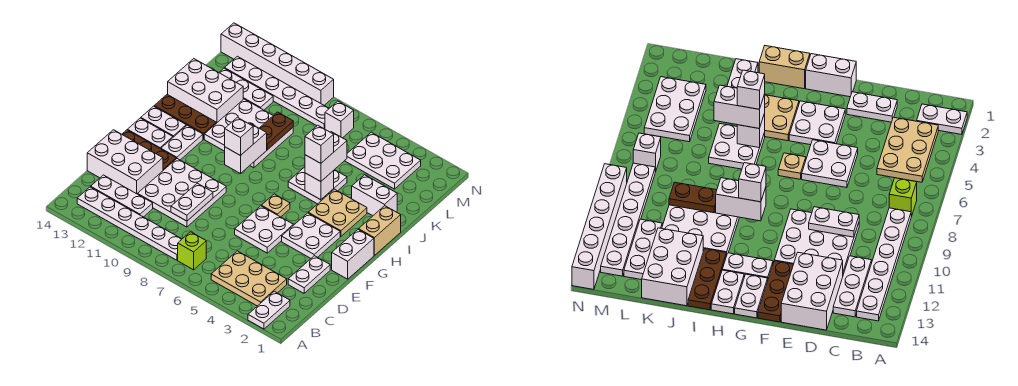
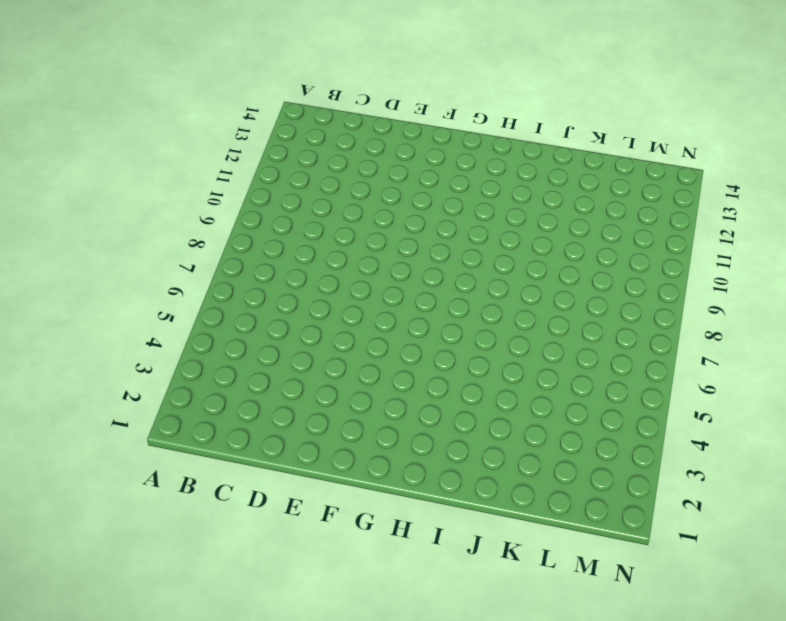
none -> white plate A2:B2 level 1
none -> tan plate B3:C5 level 1
none -> lime brick B7 level 1
none -> white plate B8:B13 level 1

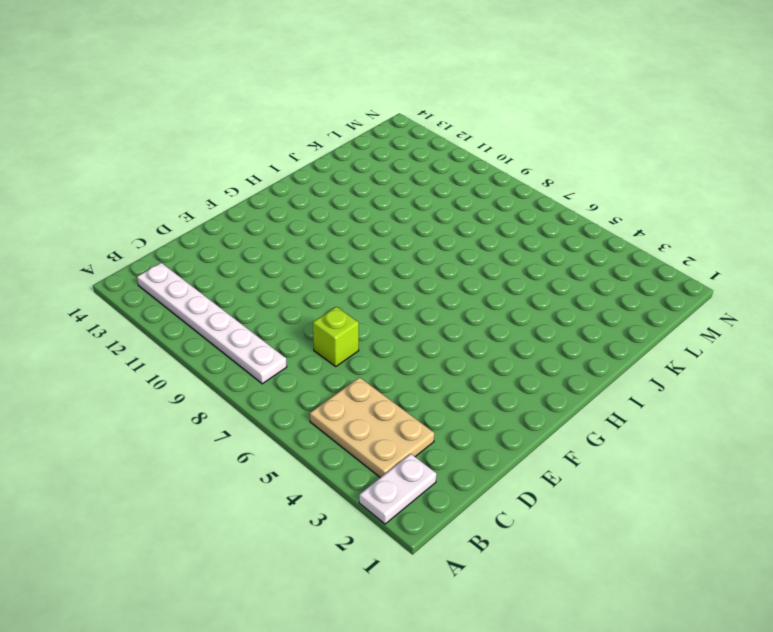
lime brick D7 level 1 -> lime brick B7 level 1
none -> white plate C11:C13 level 1
none -> white plate D2:E2 level 1
none -> white plate D9:F11 level 1
none -> white brick D12:E14 level 1

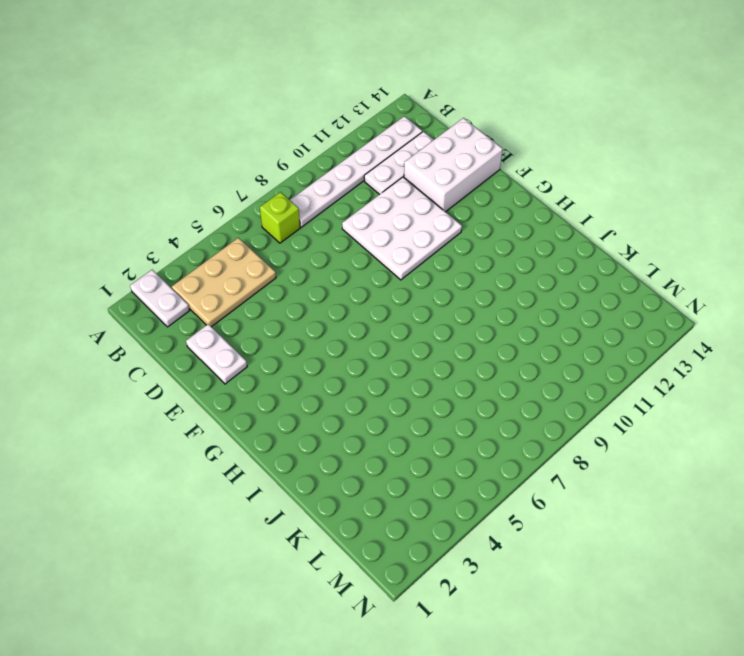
none -> white plate E5:F6 level 1
none -> white brick F1:G1 level 1
none -> white plate F3:G4 level 1
none -> brown plate F12:F14 level 1

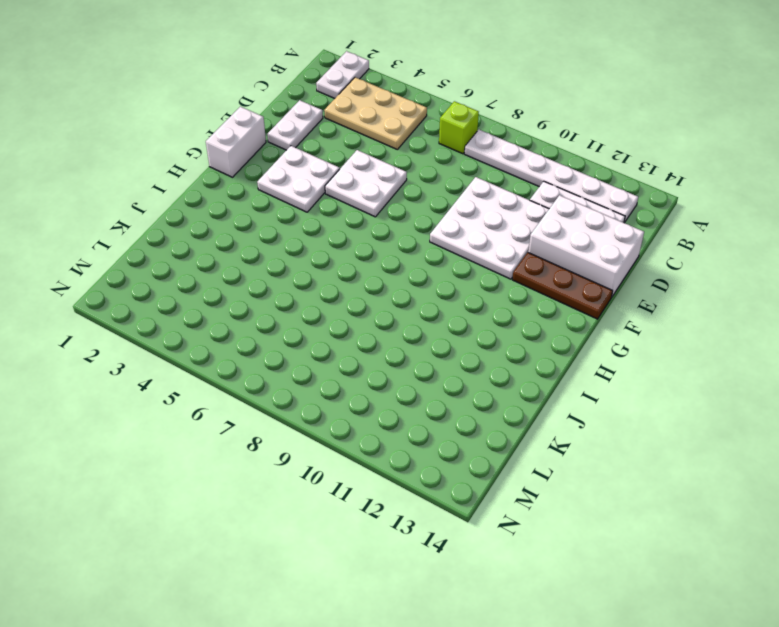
none -> tan plate G6 level 1
none -> white plate G12:H12 level 1
none -> white plate G13:G14 level 1
none -> tan brick H1:I1 level 1

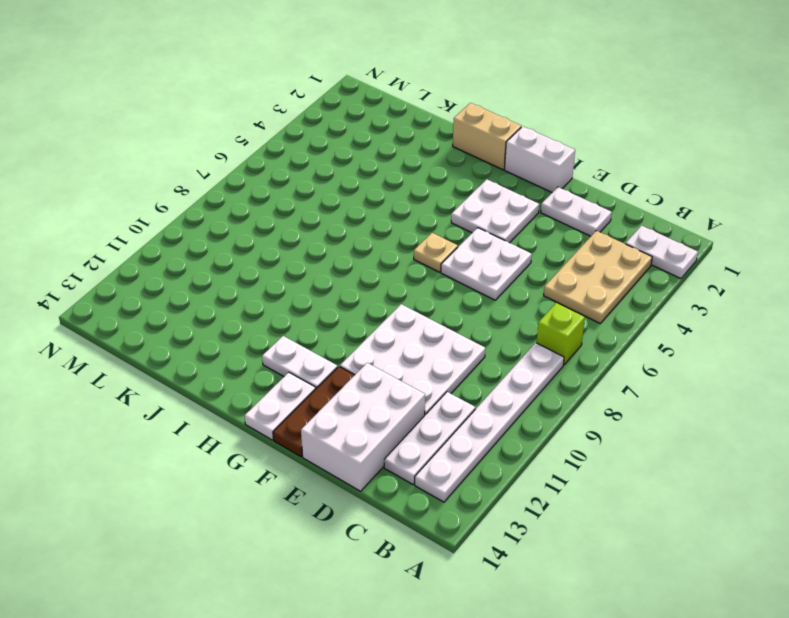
none -> tan plate H3:I4 level 1
none -> white plate H13:H14 level 1
none -> white plate I5:J6 level 1
none -> white plate I9:K11 level 1

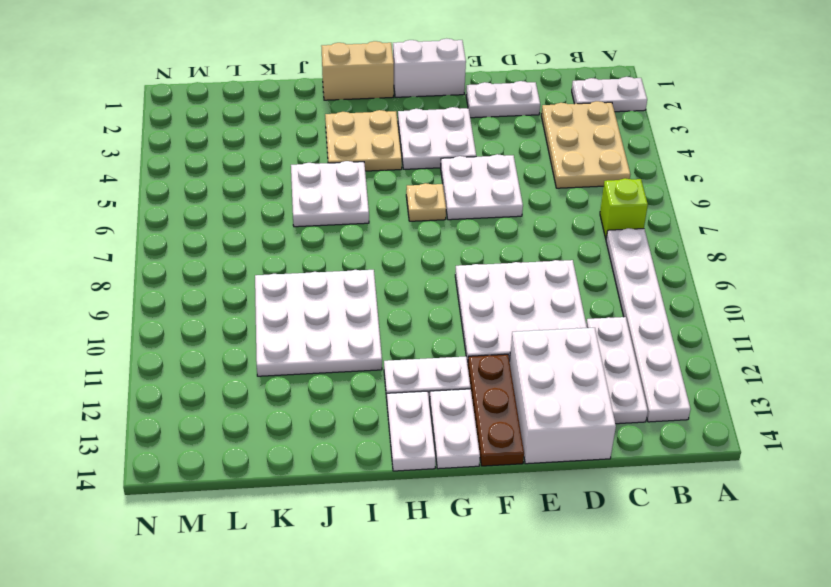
none -> brown plate I12:I14 level 1
none -> white brick J2:J3 level 1
none -> white brick J12:K14 level 1
none -> white plate L3:M5 level 1

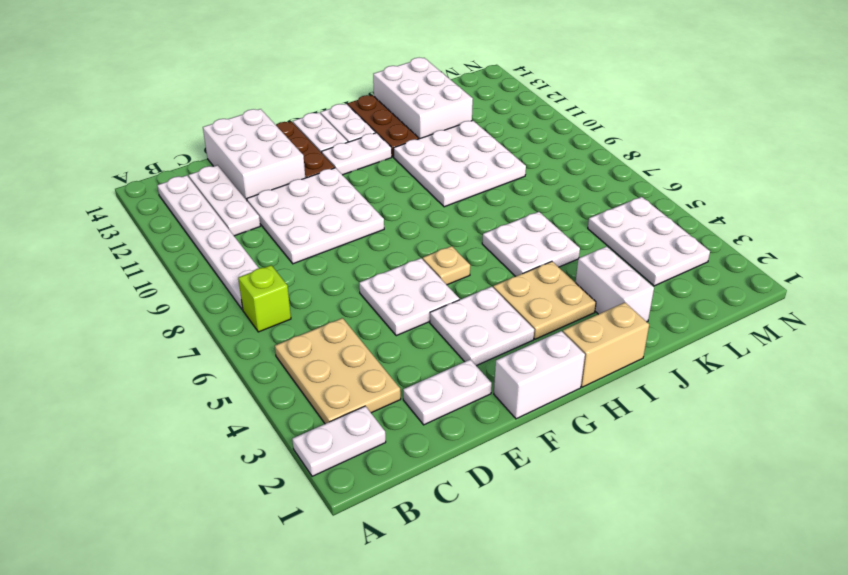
none -> white plate L11:L13 level 1
none -> white brick M7 level 1
none -> white plate M8:M13 level 1
none -> white brick N9:N14 level 1

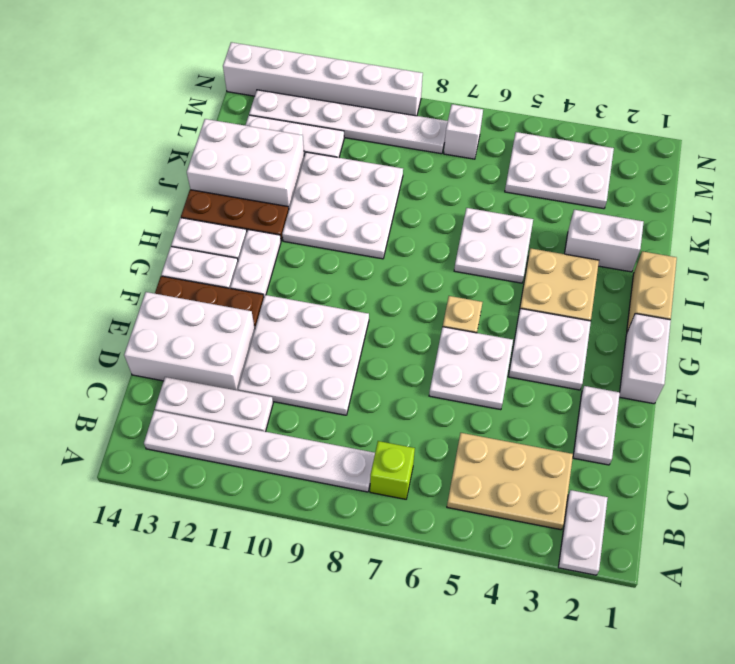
none -> white plate D9:E9 level 2
none -> white brick H9:I9 level 2
none -> white brick I5 level 2
none -> brown plate J9:K9 level 2

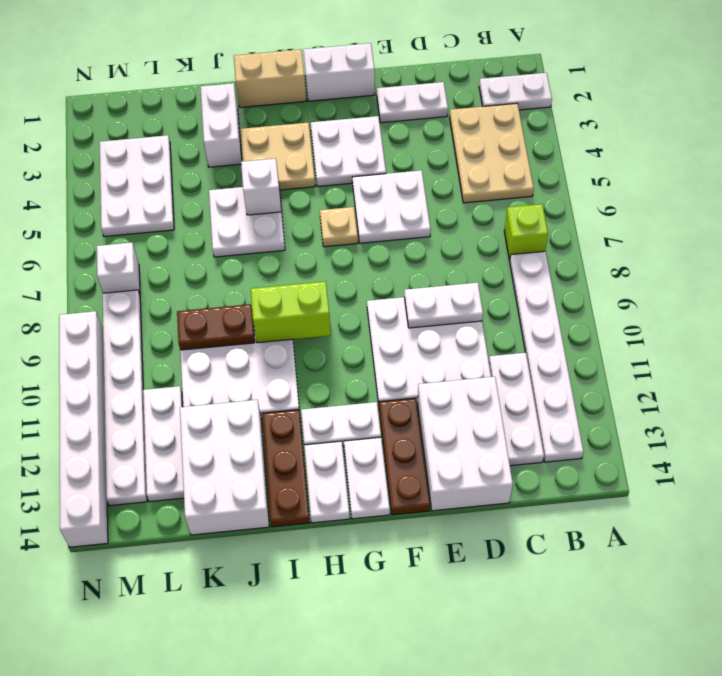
lime brick H9:I9 level 2 -> white brick H9:I9 level 2
none -> white brick H9 level 3
none -> white brick I5:J5 level 3
none -> white brick I5 level 4

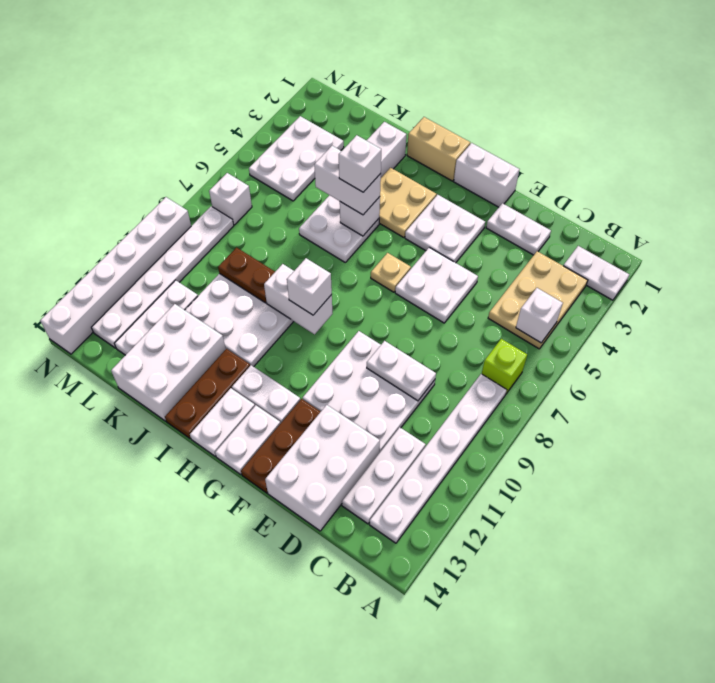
white brick B5 level 2 -> none

